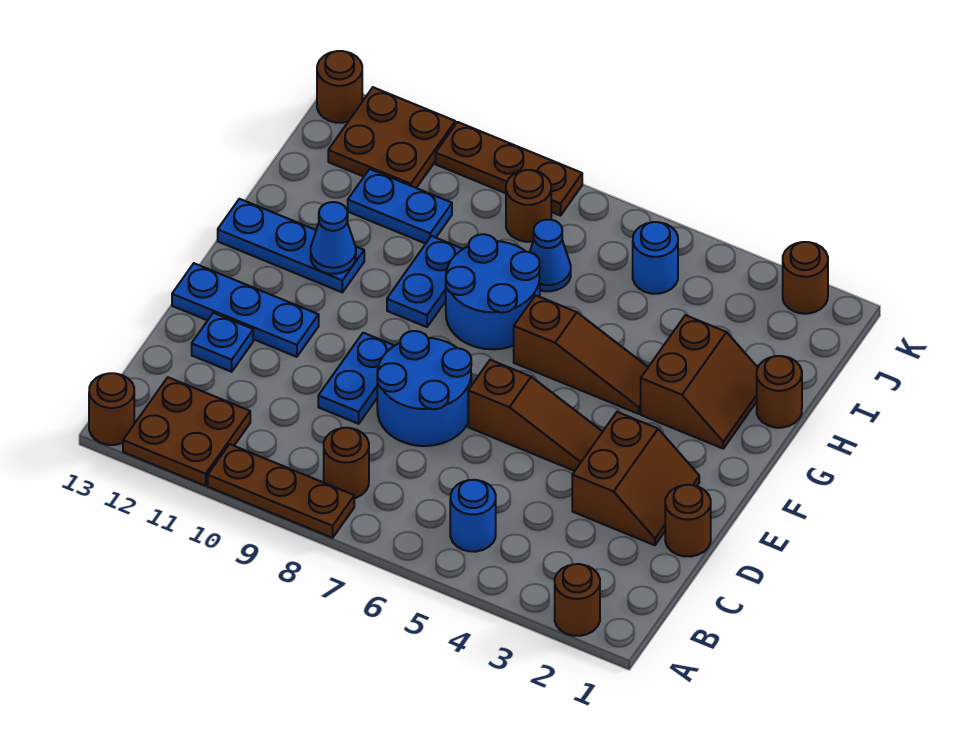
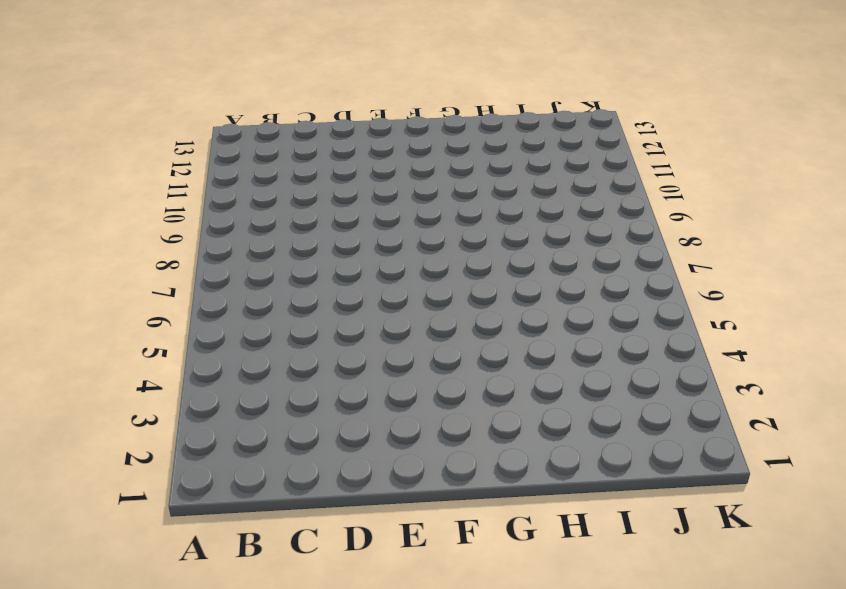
none -> brown round brick A2 level 1
none -> brown plate A8:A10 level 1
none -> brown plate A11:B12 level 1

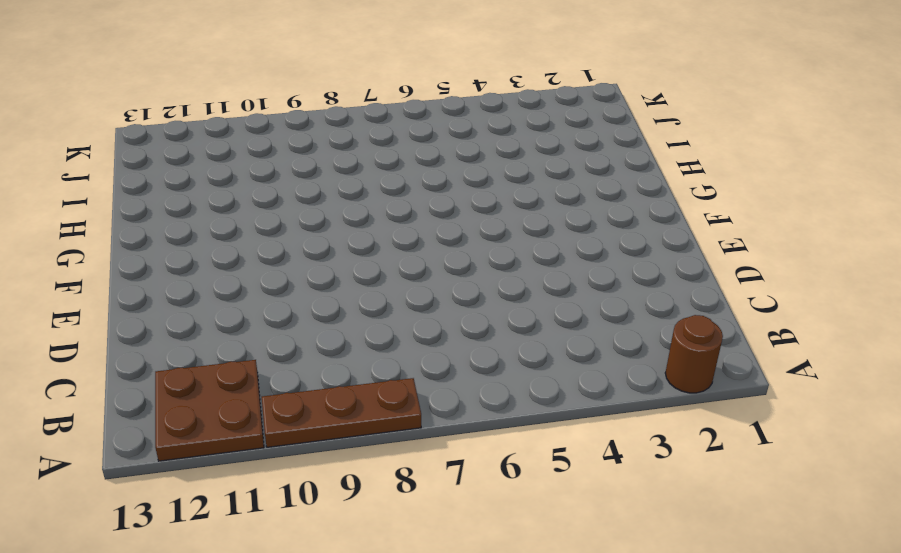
none -> brown round brick A13 level 1
none -> blue round brick B5 level 1
none -> brown round brick B8 level 1

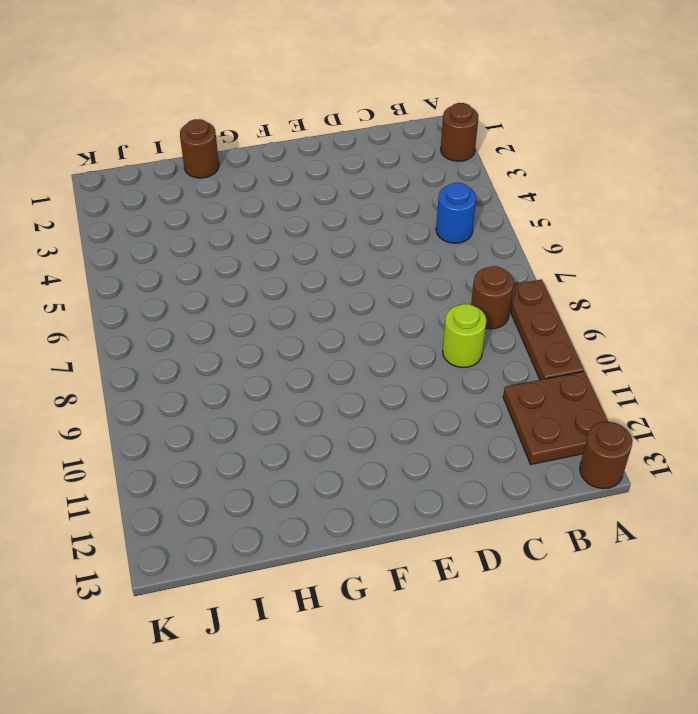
lime round brick C9 level 1 -> none
none -> brown round brick D1 level 1
none -> brown slope D2:E3 level 1 top 3
none -> blue round brick D7:E8 level 1

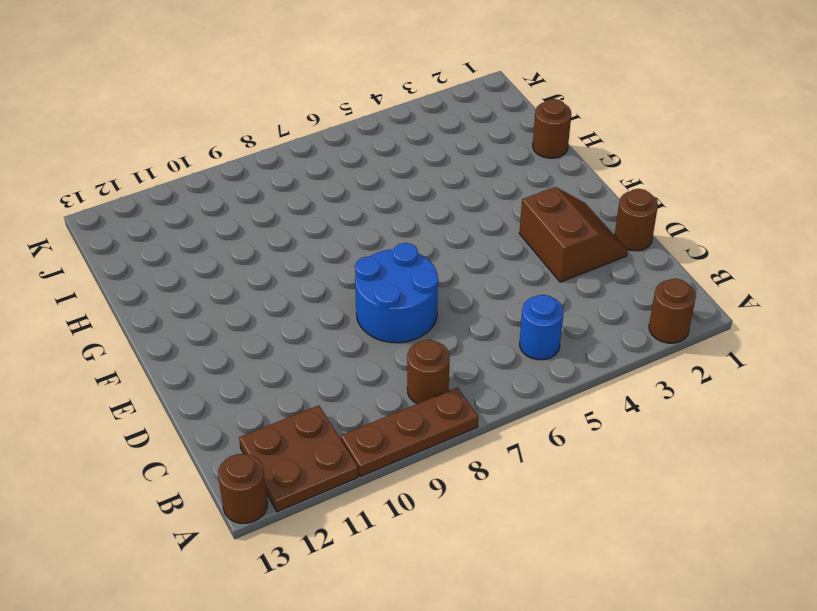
none -> blue plate D9:E9 level 1
none -> blue plate D12 level 1
none -> brown slope E4:E6 level 1 top 6

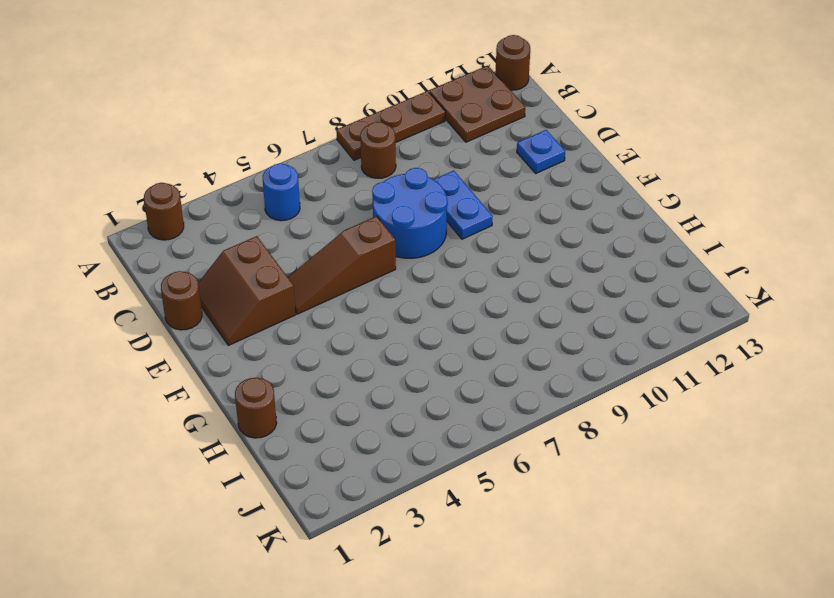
none -> blue plate E11:E13 level 1
none -> brown slope G2:H3 level 1 top 3
none -> brown slope G4:G6 level 1 top 6

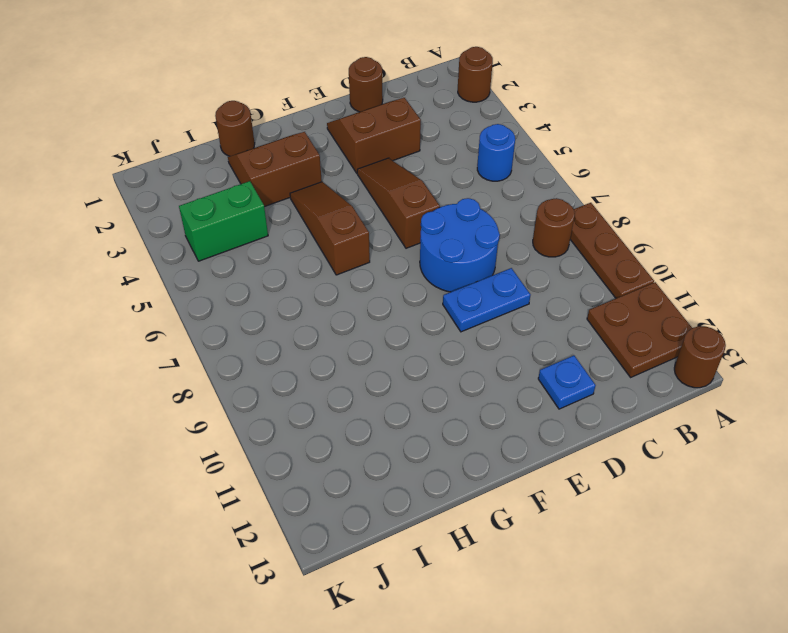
green brick I4:J4 level 1 -> none
none -> blue plate E11:E13 level 1
none -> blue round brick G7:H8 level 1
none -> blue plate G9:H9 level 1

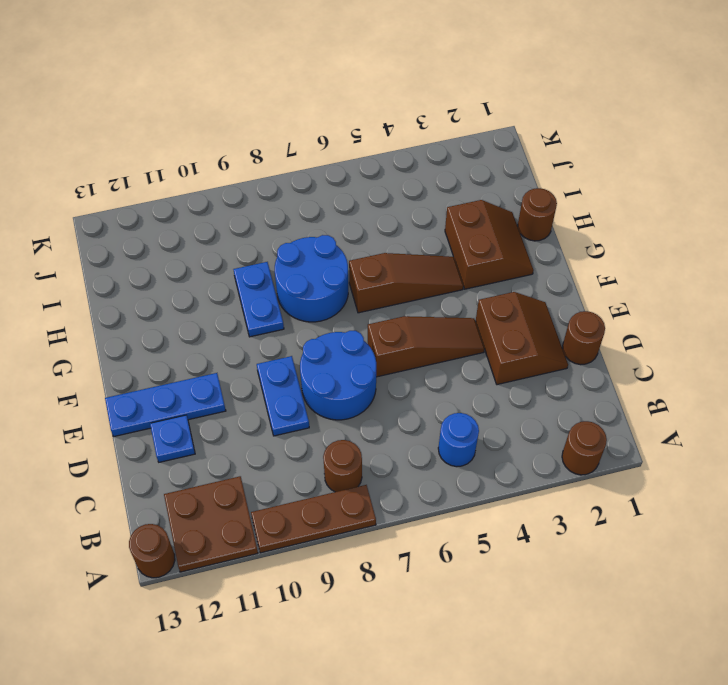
none -> blue plate G11:G13 level 1
none -> blue cone I7 level 1
none -> blue plate I10:I11 level 1

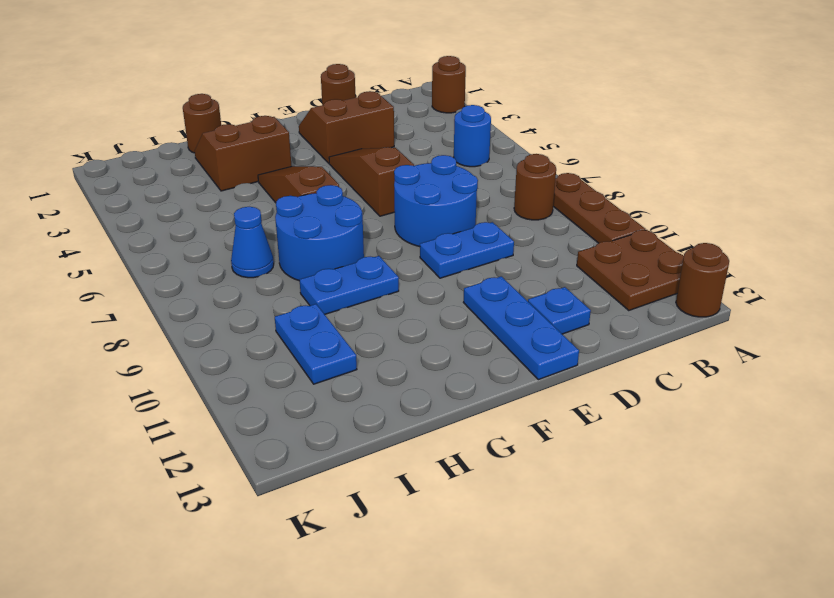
none -> blue plate G11:G13 level 1
none -> blue round brick J5 level 1
none -> brown round brick J8 level 1

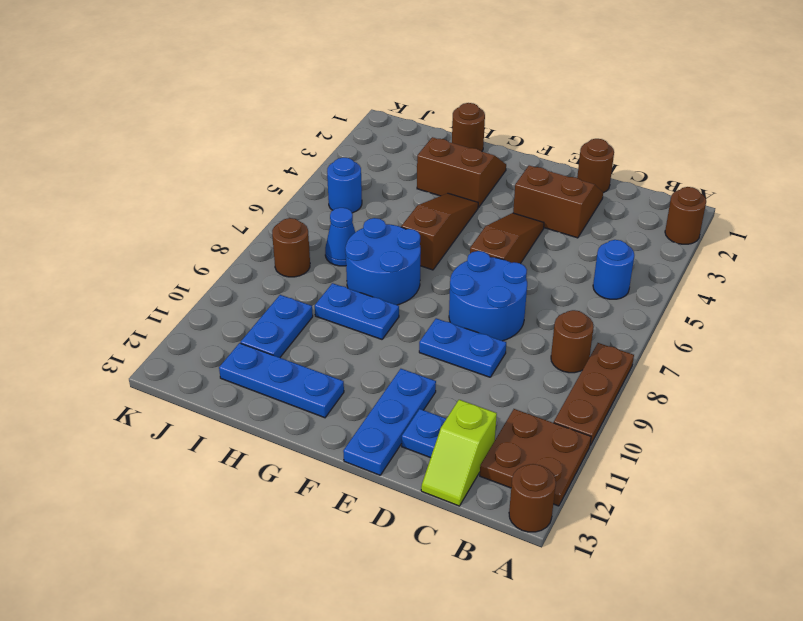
lime slope C12:C13 level 1 top 12 -> none
blue plate G12:I12 level 1 -> blue plate G11:G13 level 1
none -> brown plate J11:K12 level 1
none -> brown round brick K2 level 1
none -> brown plate K8:K10 level 1

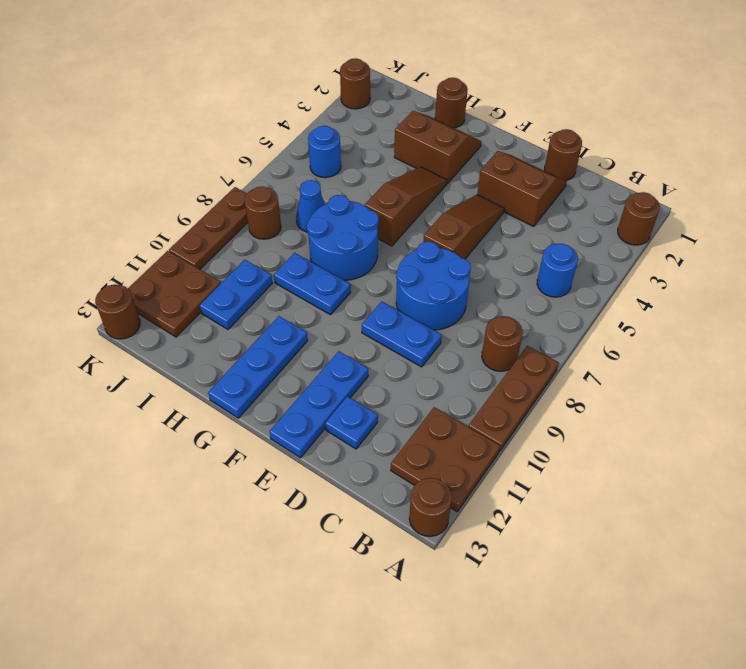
none -> blue cone G11 level 2

